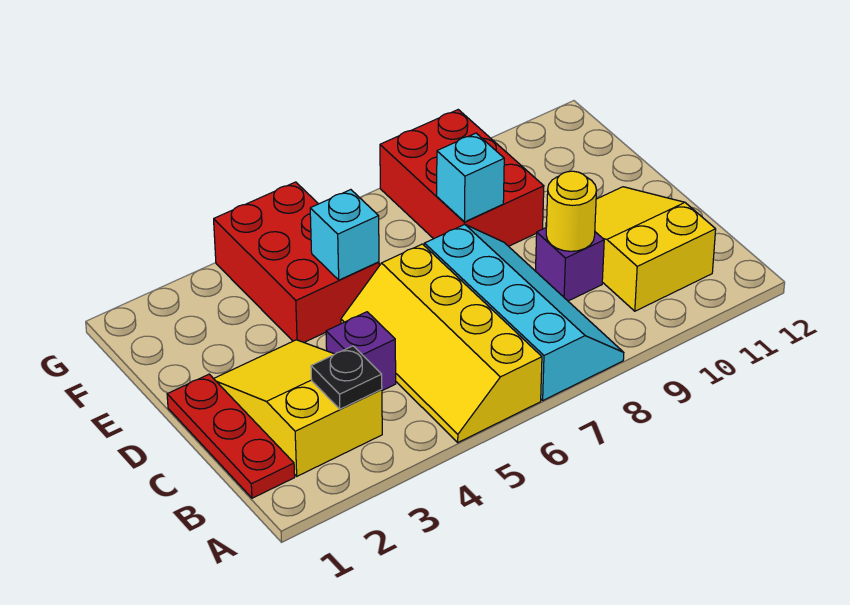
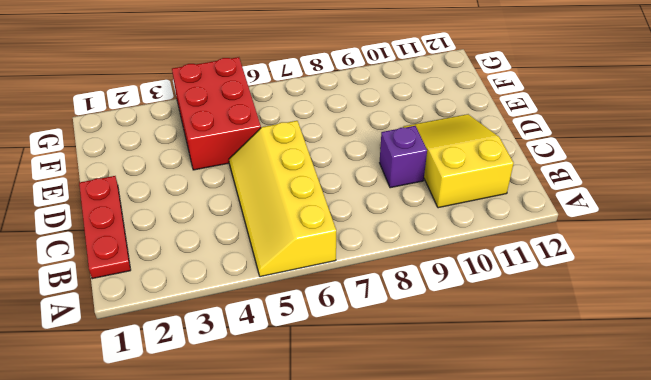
none -> cyan slope A7:D8 level 1 top 7
none -> yellow slope B2:D3 level 1 top B
none -> purple brick C4 level 1

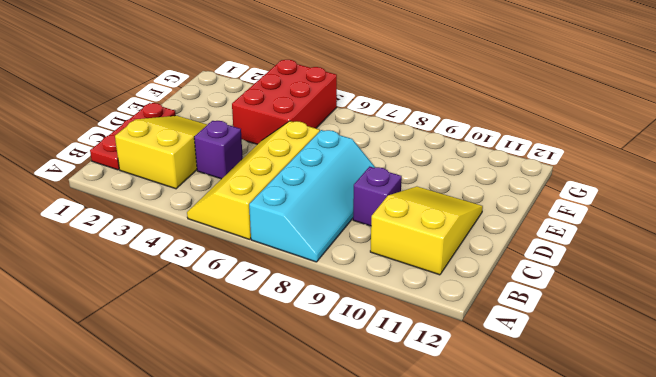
none -> red brick E8:G9 level 1
none -> black plate B3 level 2
none -> yellow round brick C9 level 2

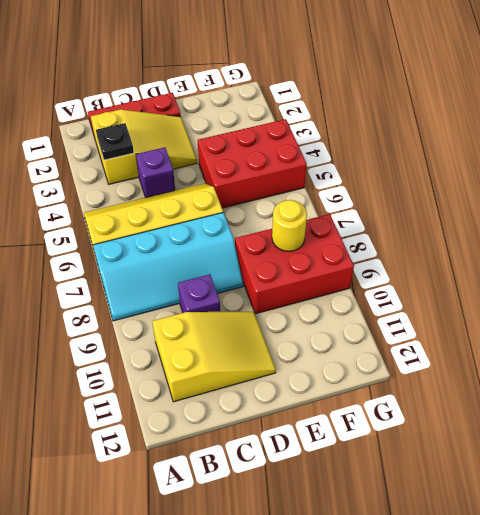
yellow round brick F8 level 2 -> yellow round brick C9 level 2
none -> cyan brick E5 level 2
none -> cyan brick E8 level 2

